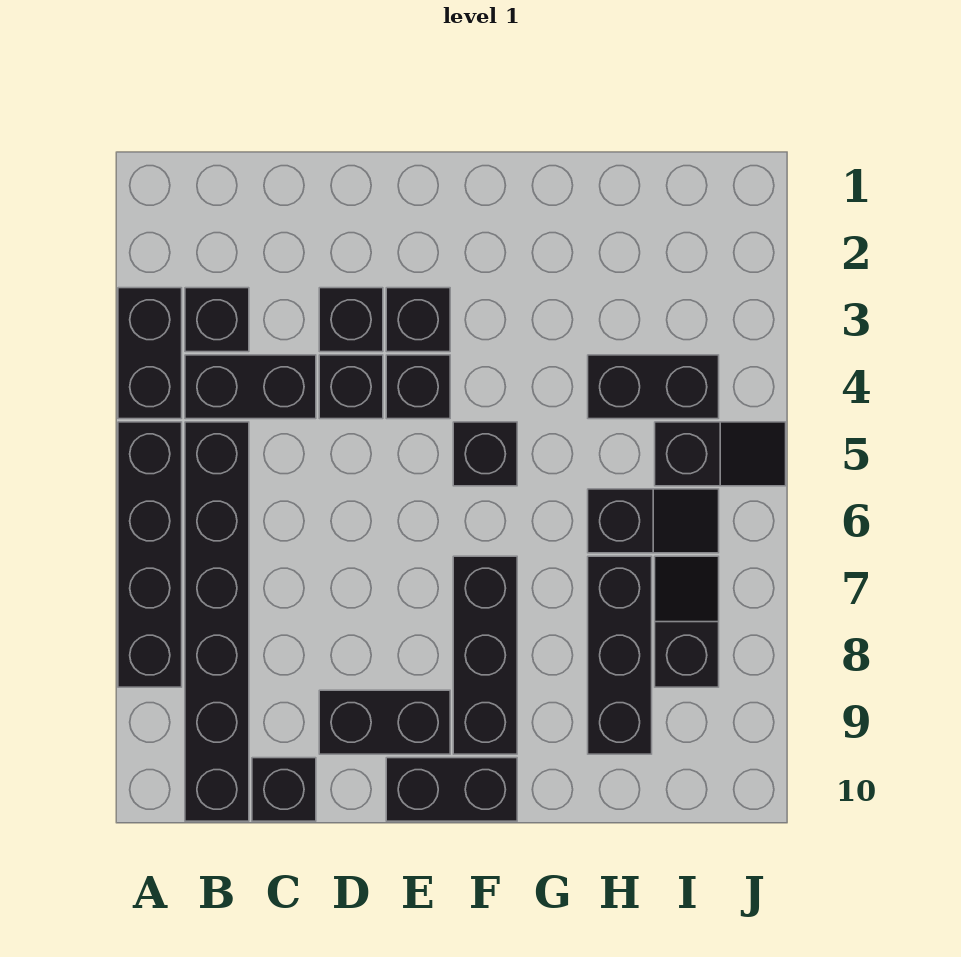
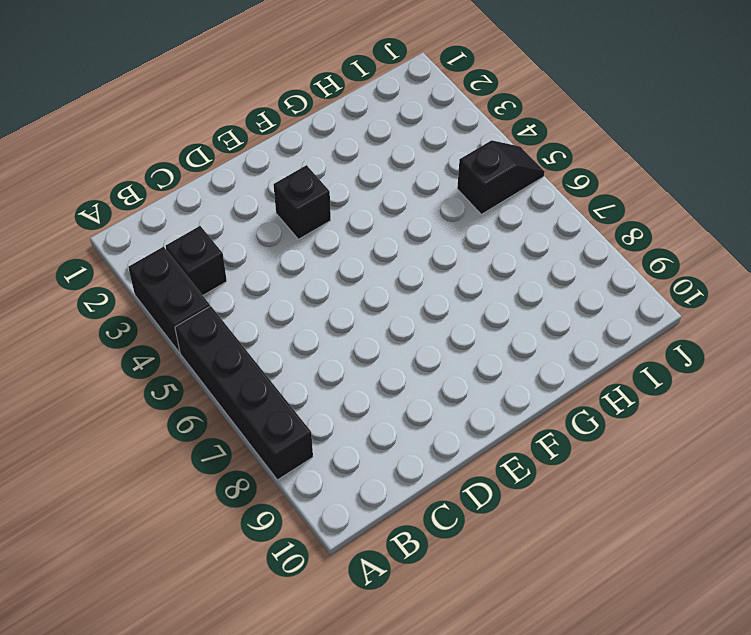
none -> black brick B4:C4 level 1
none -> black brick B5:B10 level 1
none -> black brick C10 level 1

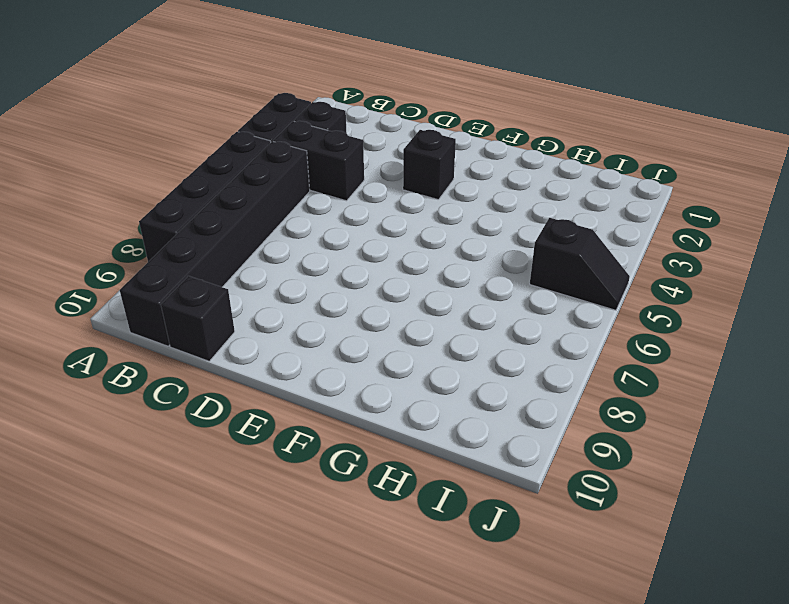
none -> black brick D3 level 1
none -> black brick D4 level 1
none -> black brick D9:E9 level 1

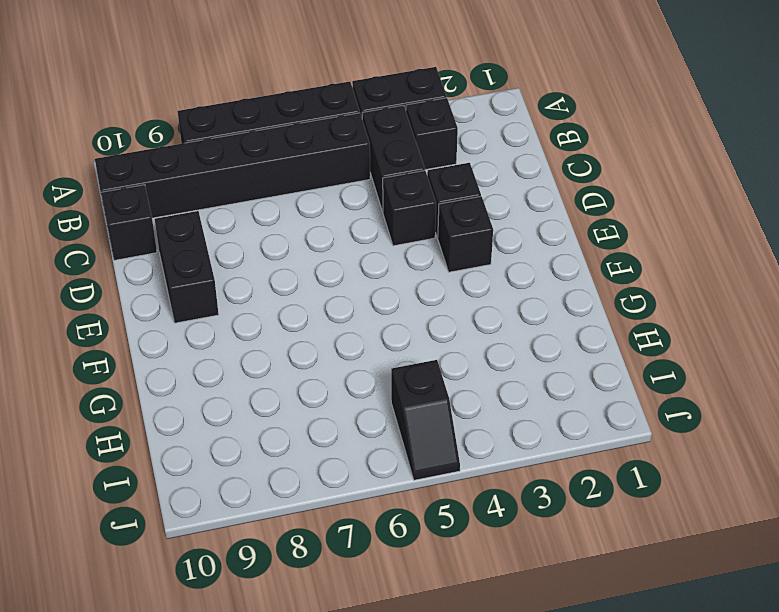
none -> black brick E4 level 1
none -> black brick E10:F10 level 1
none -> black brick F5 level 1

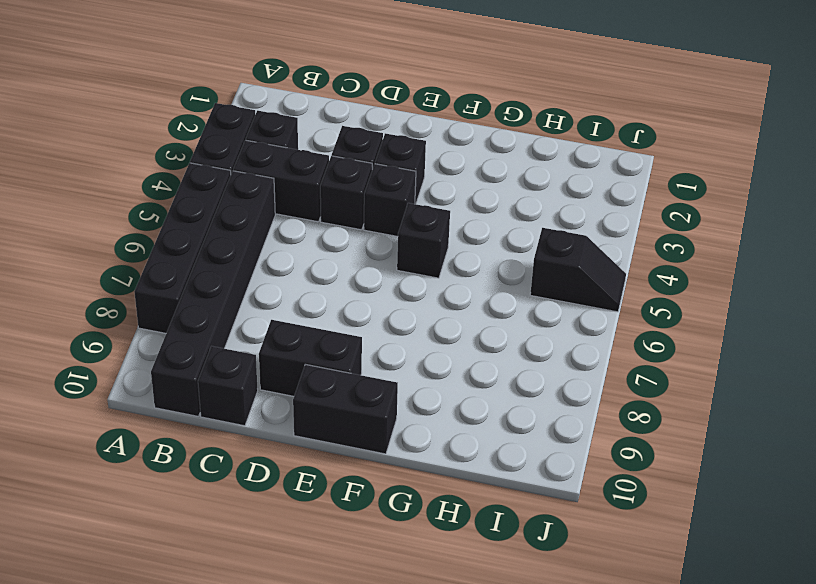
none -> black brick F7:F9 level 1
none -> black brick H4:I4 level 1
none -> black slope H6:I6 level 1 top H

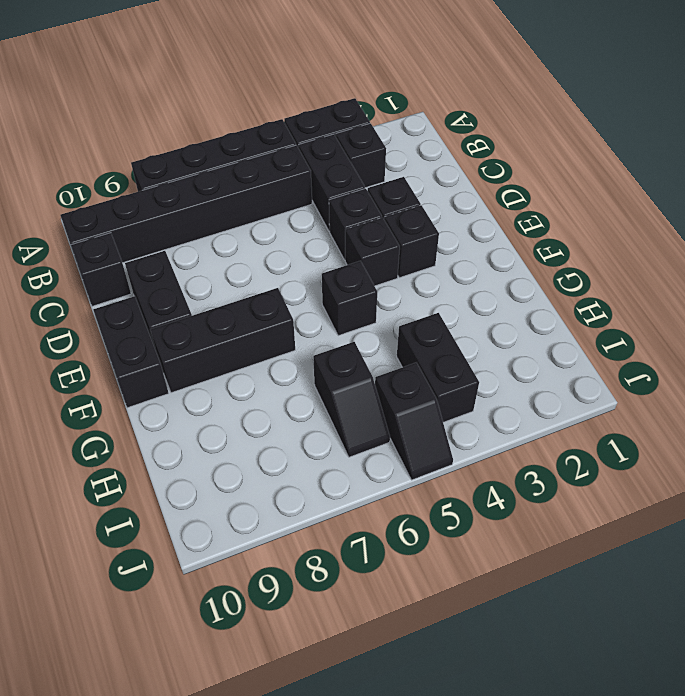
none -> black brick H7:H9 level 1
none -> black slope I7:I8 level 1 top 8

